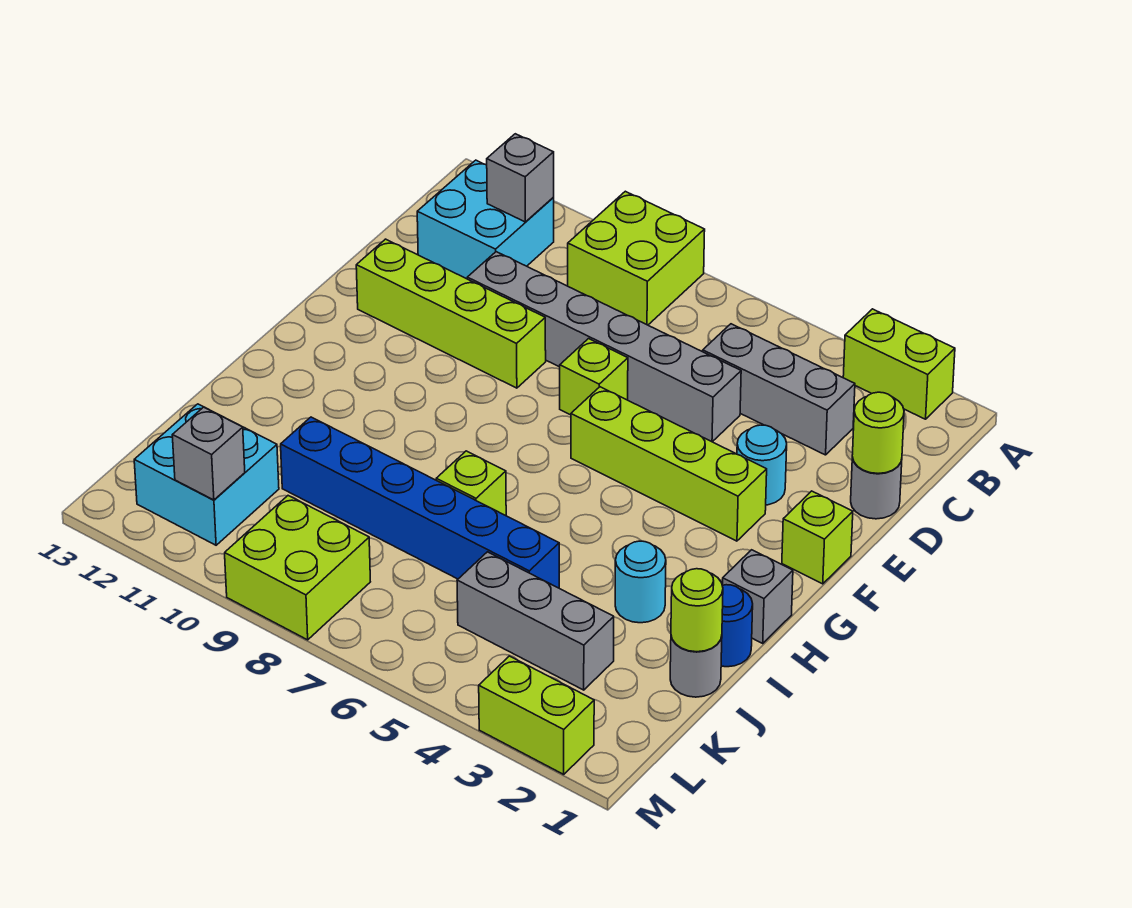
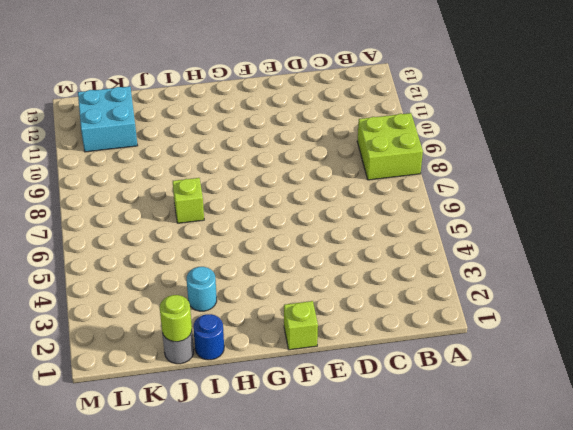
none -> lime brick A2:A3 level 1
none -> cyan brick B11:C12 level 1
none -> grey brick C3:C5 level 1

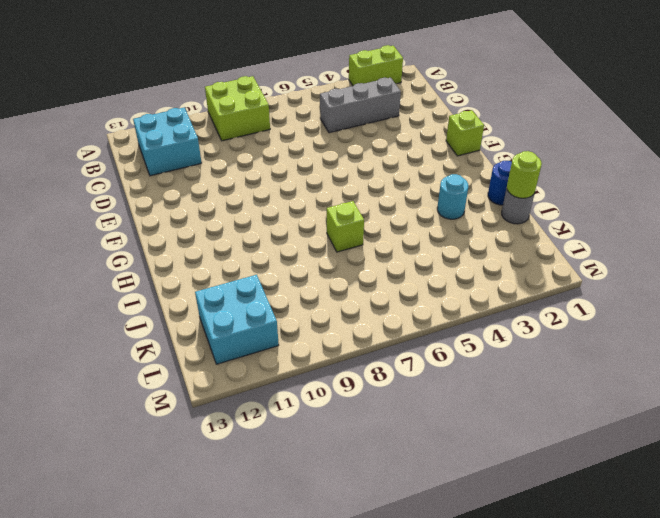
none -> grey round brick D1 level 1
none -> grey brick D5:D10 level 1
none -> cyan round brick E3 level 1

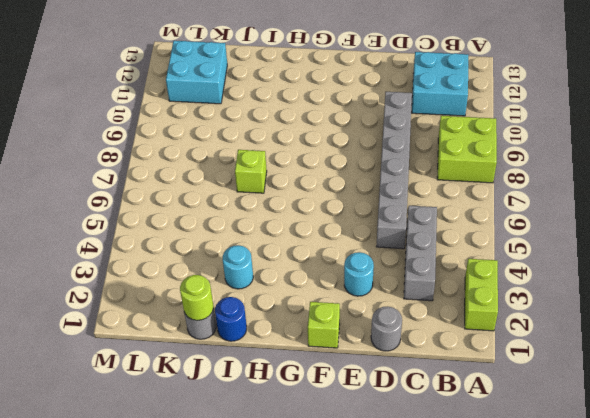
none -> lime brick E7 level 1
none -> lime brick E9:E12 level 1
none -> lime brick F3:F6 level 1

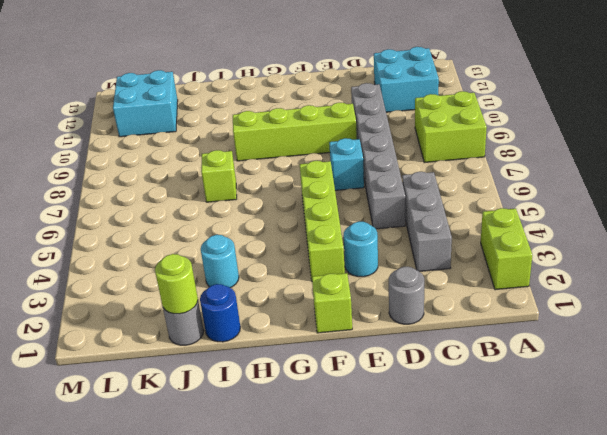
cyan brick E7 level 1 -> lime brick E7 level 1
lime brick E9:H9 level 1 -> lime brick E9:E12 level 1
none -> grey brick H1 level 1
none -> blue brick J5:J10 level 1
none -> grey brick K3:K5 level 1

